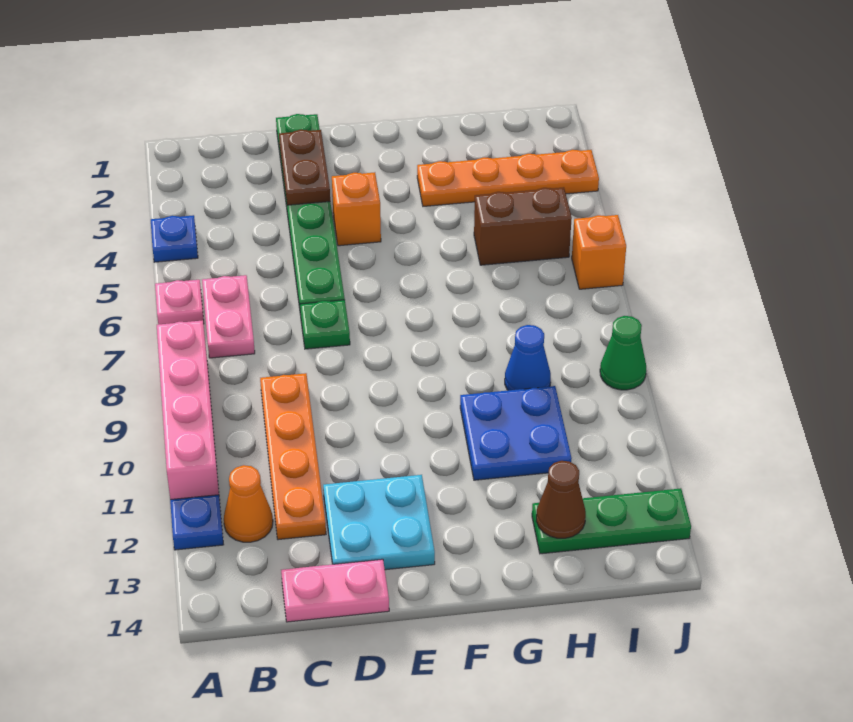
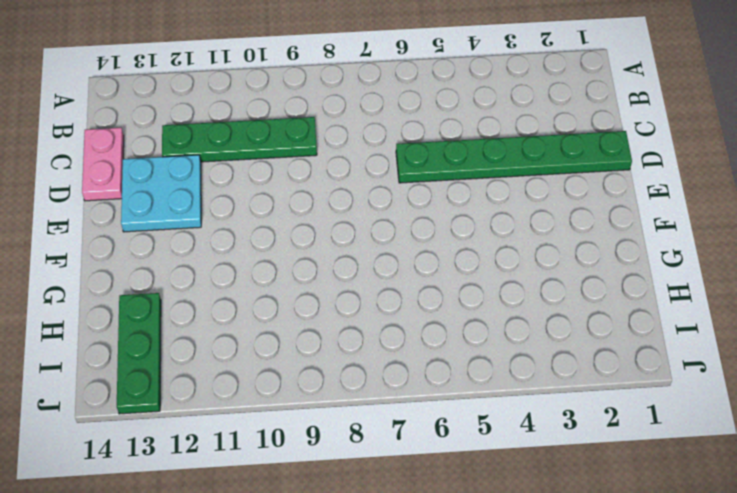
green plate C9:C12 level 1 -> orange plate C9:C12 level 1
none -> blue plate A4 level 1
none -> pink plate A6 level 1
none -> pink brick A8:A11 level 1

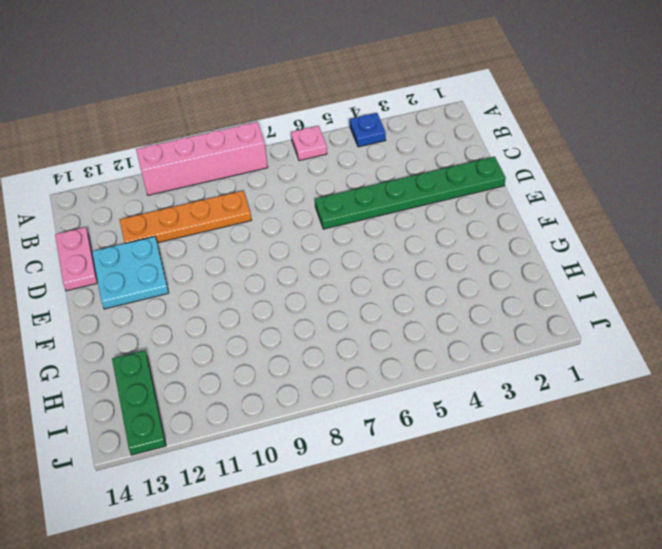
none -> blue plate A12 level 1
none -> pink plate B6:B7 level 1
none -> orange cone B12 level 1

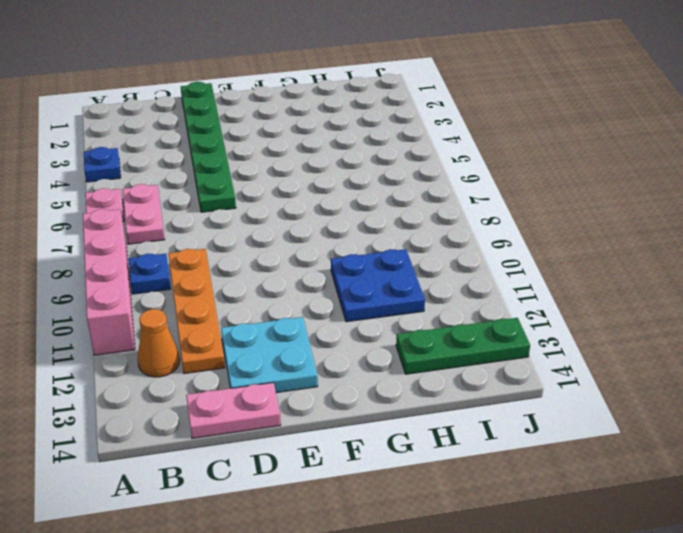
blue plate B9 level 1 -> blue plate A12 level 1
none -> green plate D7 level 1
none -> orange brick E4 level 1
none -> orange plate G3:J3 level 1

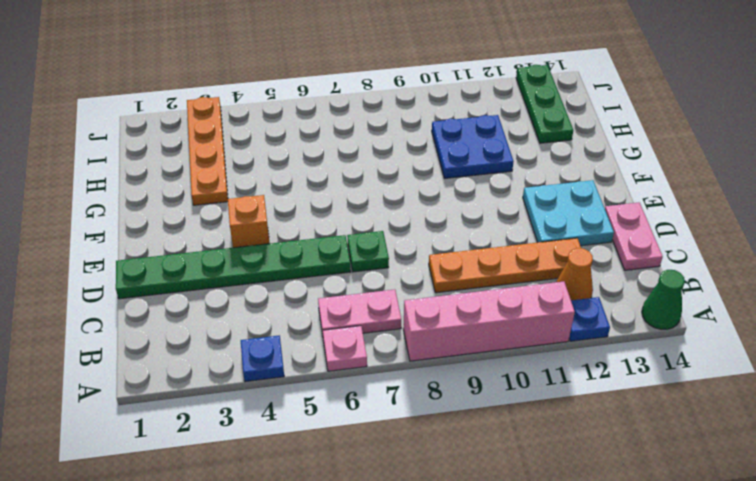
green cone A14 level 1 -> green cone J9 level 1
none -> brown brick H5:I5 level 1
none -> blue cone H9 level 1
none -> orange brick J6 level 1

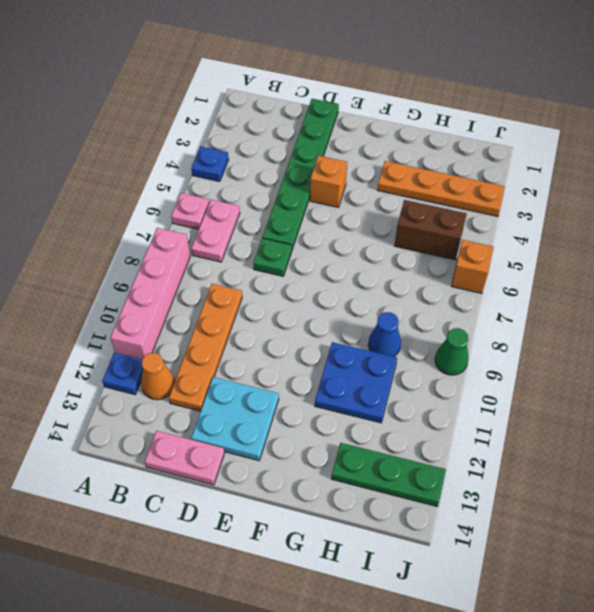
none -> brown plate D2:D3 level 2
none -> brown cone H13 level 2

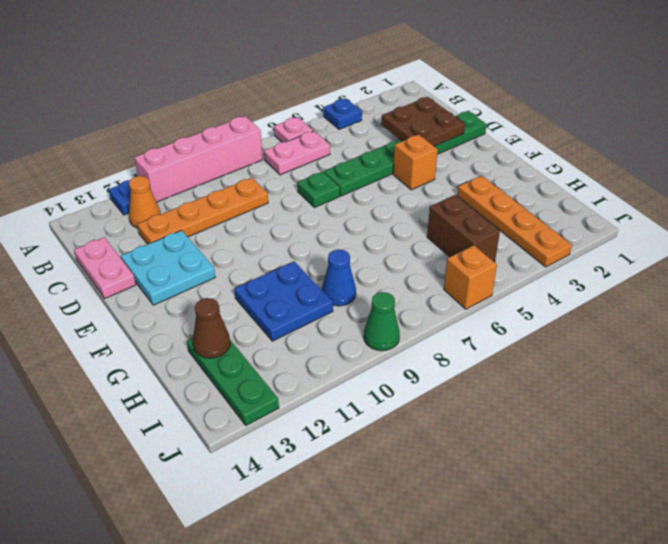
brown plate C2:D3 level 2 -> brown plate D2:D3 level 2

